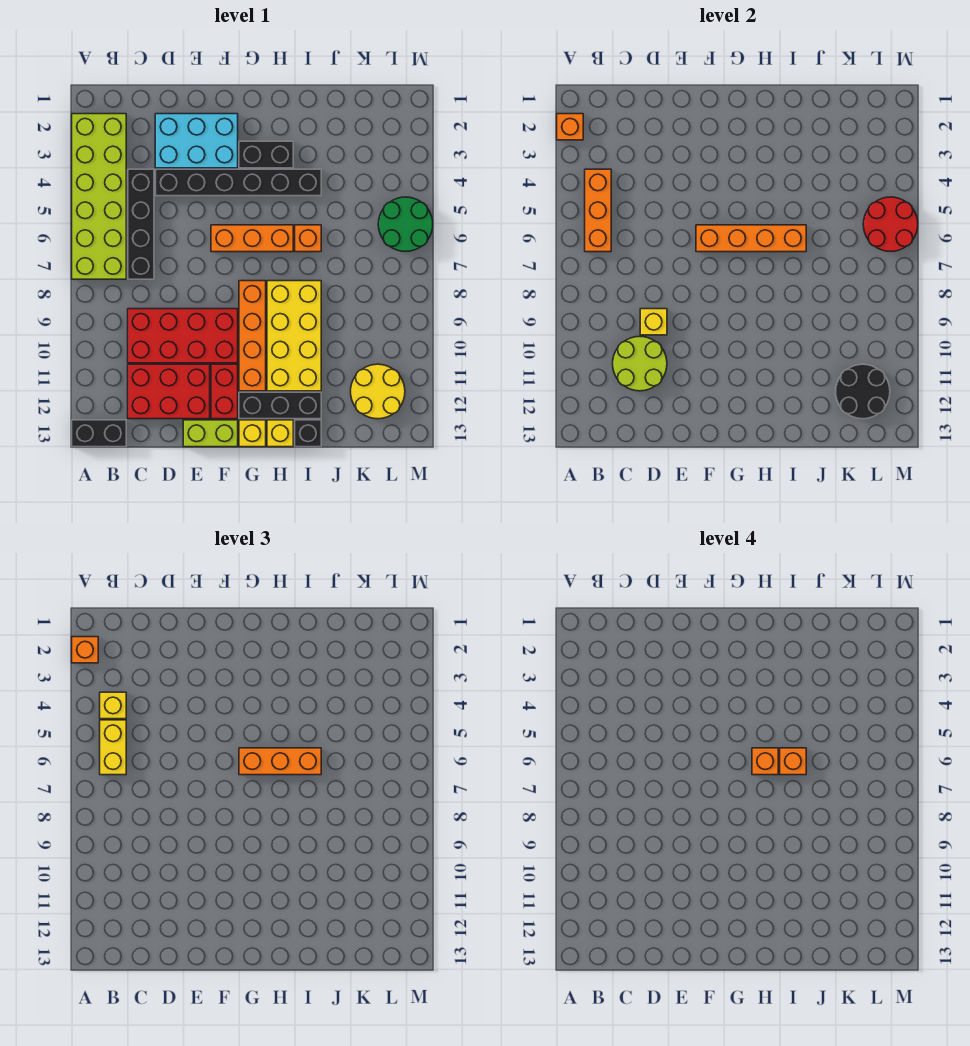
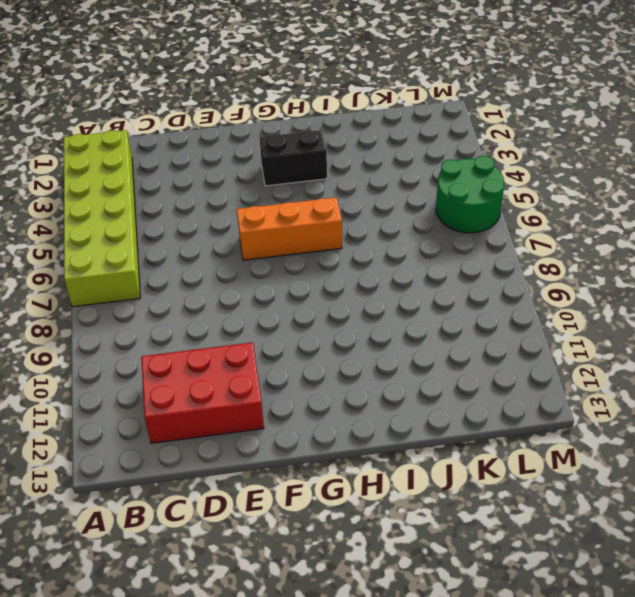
none -> black brick A13:B13 level 1
none -> black brick C4:C7 level 1
none -> red brick C9:F10 level 1
none -> cyan brick D2:F3 level 1

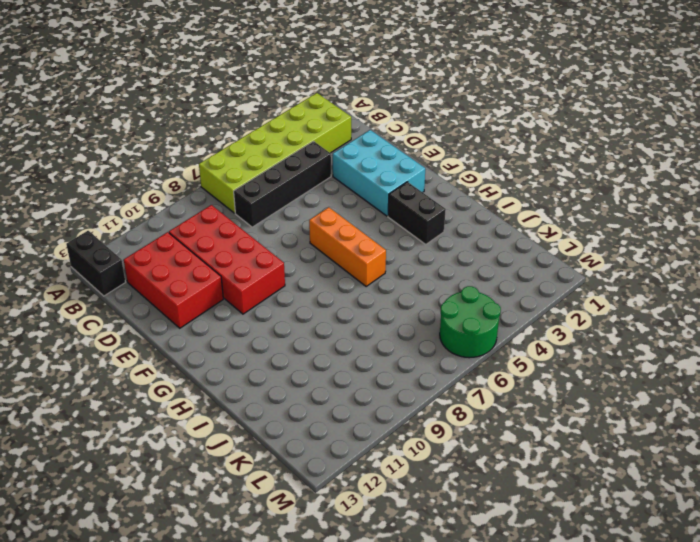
none -> black brick D4:I4 level 1
none -> lime brick E13:F13 level 1
none -> red brick F11:F12 level 1
none -> orange brick G8:G11 level 1

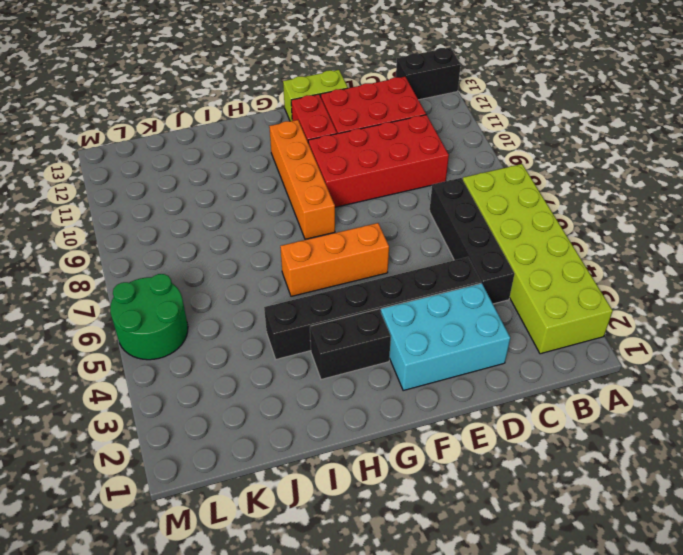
none -> black brick G12:I12 level 1
none -> yellow brick G13 level 1
none -> yellow brick H8:I11 level 1
none -> yellow brick H13 level 1

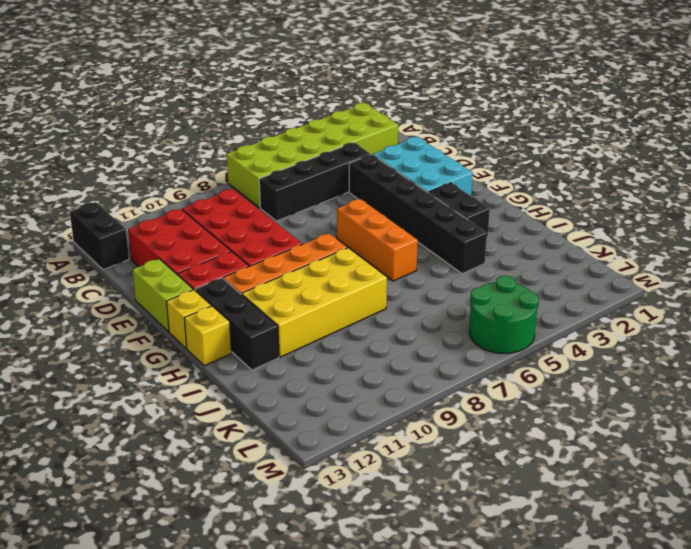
none -> orange brick I6 level 1
none -> black brick I13 level 1
none -> yellow round brick K11:L12 level 1
none -> orange brick A2 level 2

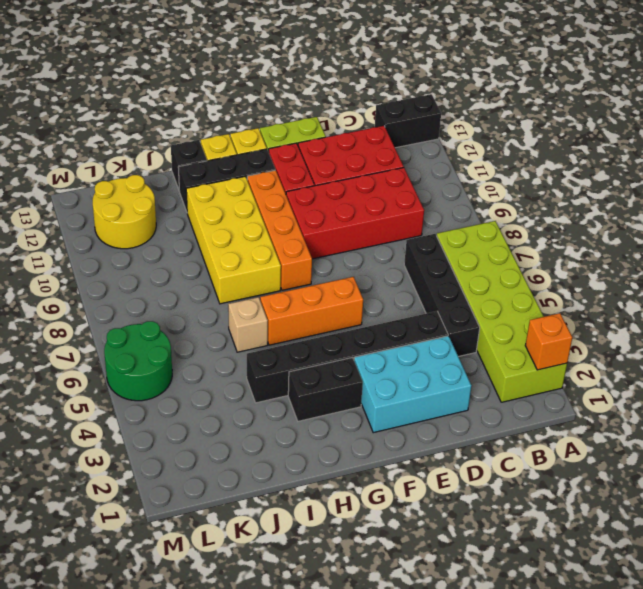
tan brick I6 level 1 -> orange brick I6 level 1
none -> orange brick B4:B6 level 2
none -> lime round brick C10:D11 level 2
none -> yellow brick D9 level 2
none -> orange brick F6:I6 level 2

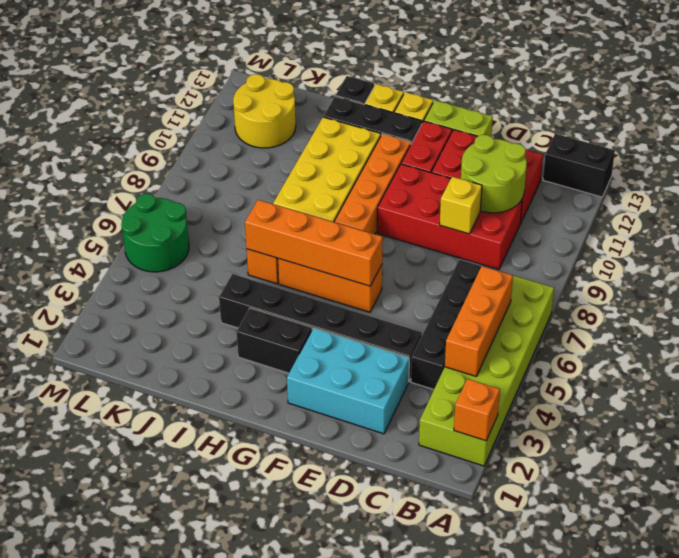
none -> black round brick K11:L12 level 2
none -> red round brick L5:M6 level 2
none -> orange brick A2 level 3
none -> yellow brick B4 level 3

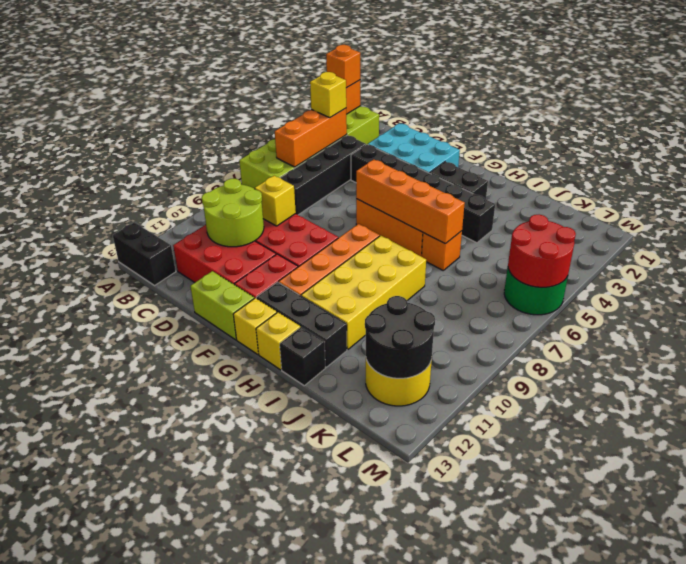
none -> yellow brick B5:B6 level 3
none -> orange brick G6:I6 level 3
none -> orange brick H6 level 4
none -> orange brick I6 level 4

